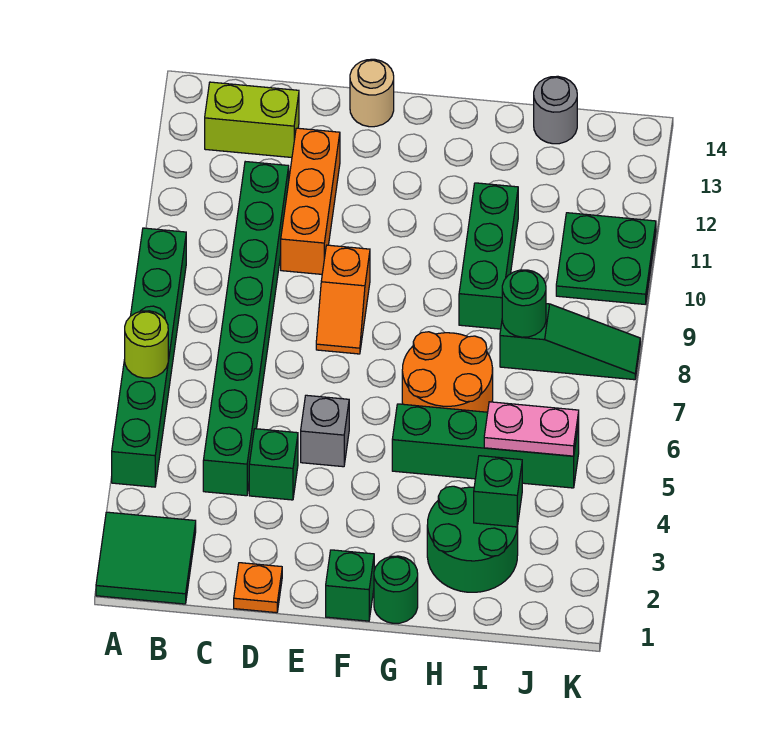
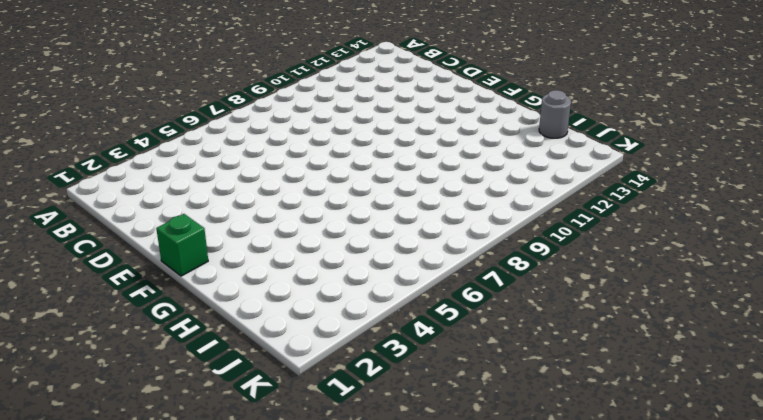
none -> green tile A1:B2 level 1
none -> green brick A4:A9 level 1
none -> lime brick B13:C13 level 1

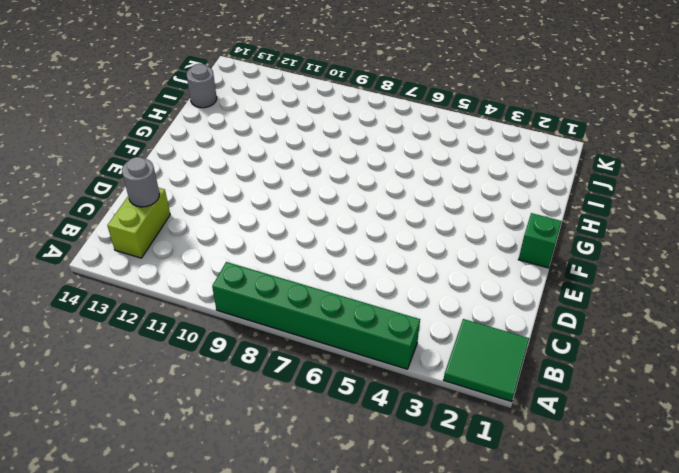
grey round brick C13 level 2 -> none
none -> green brick C4:C11 level 1
none -> orange plate D1 level 1
none -> green brick D4 level 1

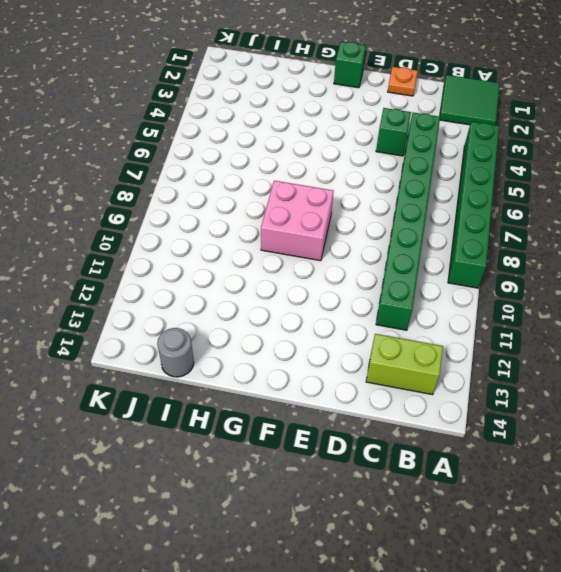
pink brick F8:G9 level 1 -> none
none -> orange brick D10:D12 level 1
none -> grey brick E5 level 1
none -> orange slope E8:E9 level 1 top 9

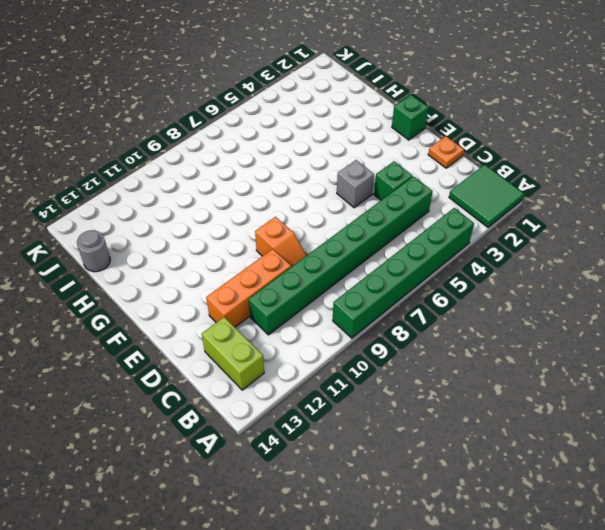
orange slope D9:E9 level 1 top E -> orange slope E8:E9 level 1 top 9
none -> tan round brick E14 level 1
none -> green round brick G1 level 1
none -> green brick G5:J5 level 1

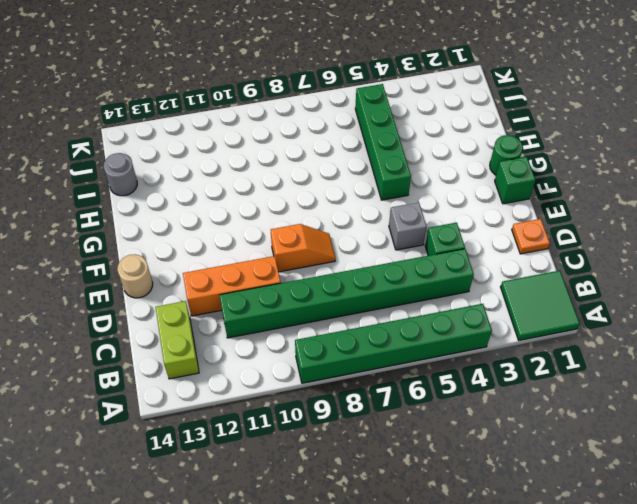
none -> orange round brick G6:H7 level 1
none -> green round brick H2:I3 level 1
none -> green brick H9:H11 level 1

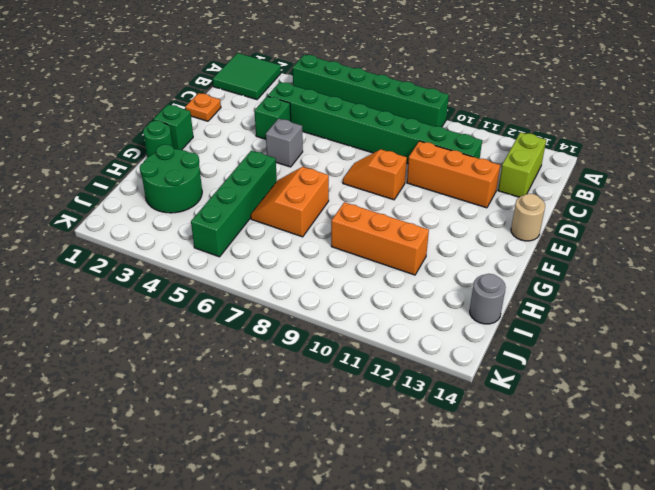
orange slope G6:H7 level 1 top 7 -> orange round brick G6:H7 level 1
orange brick H9:H11 level 1 -> green brick H9:H11 level 1
none -> green slope I8:K8 level 1 top I
none -> green plate J10:K11 level 1
none -> lime round brick A6 level 2

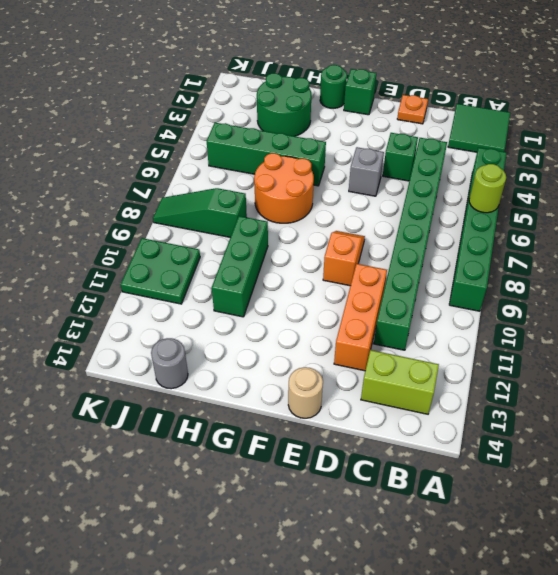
none -> green brick I3 level 2
none -> pink plate I5:J5 level 2
none -> green round brick I8 level 2

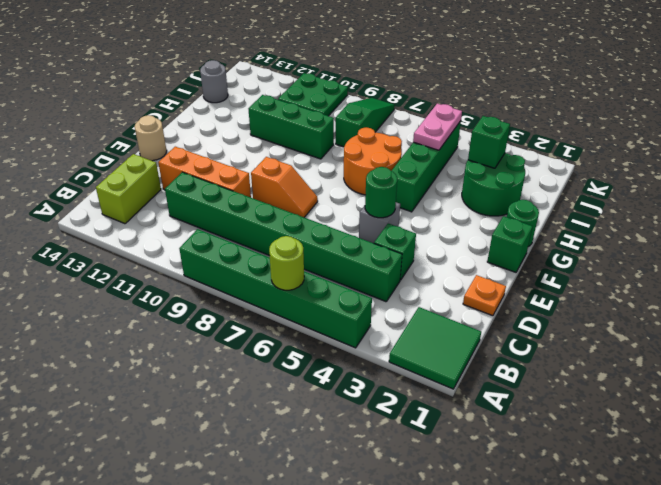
green round brick E5 level 2 -> green round brick I8 level 2

